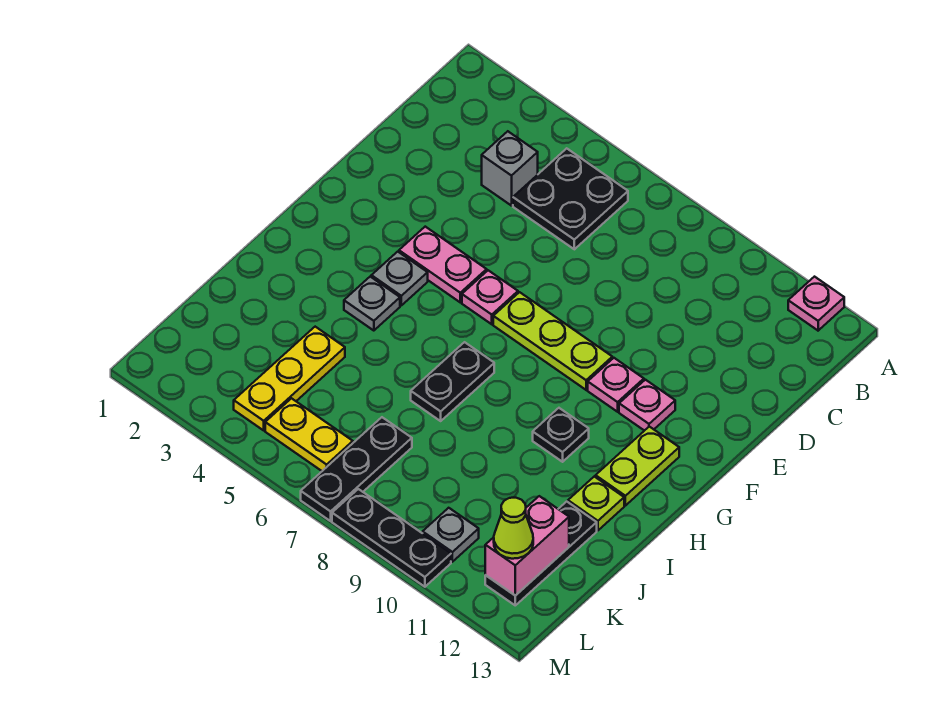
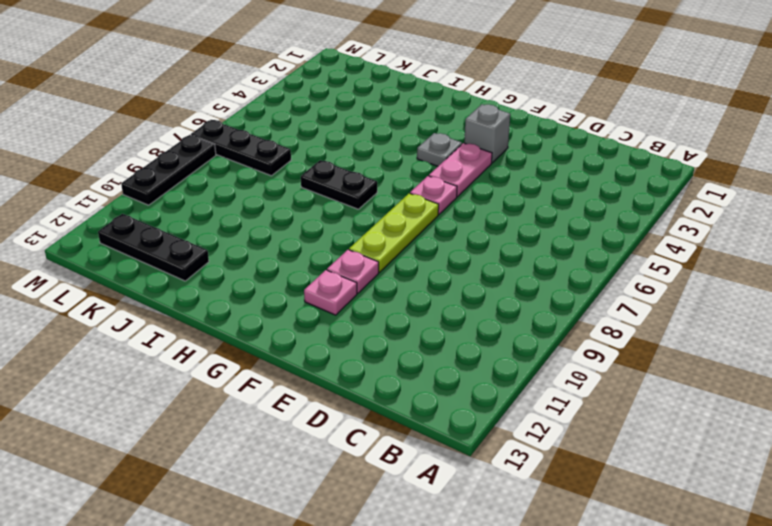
grey brick F3 level 1 -> grey brick C4 level 1
none -> pink plate A12 level 1
none -> black plate B5:C6 level 1
none -> lime plate G12:H12 level 1

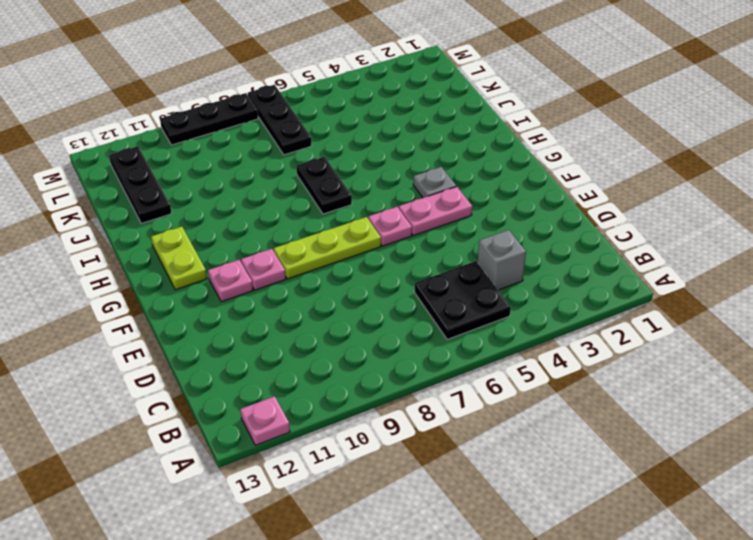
none -> grey plate H4 level 1
none -> black plate H10 level 1
none -> lime plate I12 level 1

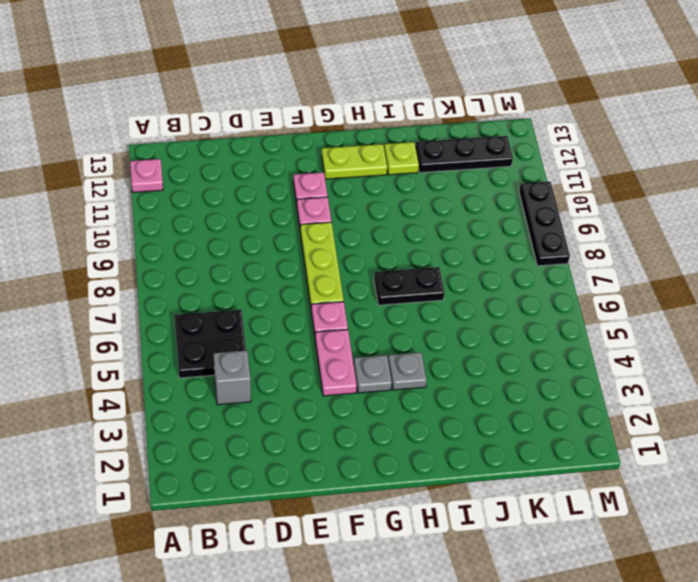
none -> black plate H10 level 1
none -> yellow plate J4:L4 level 1
none -> black plate K7:M7 level 1

